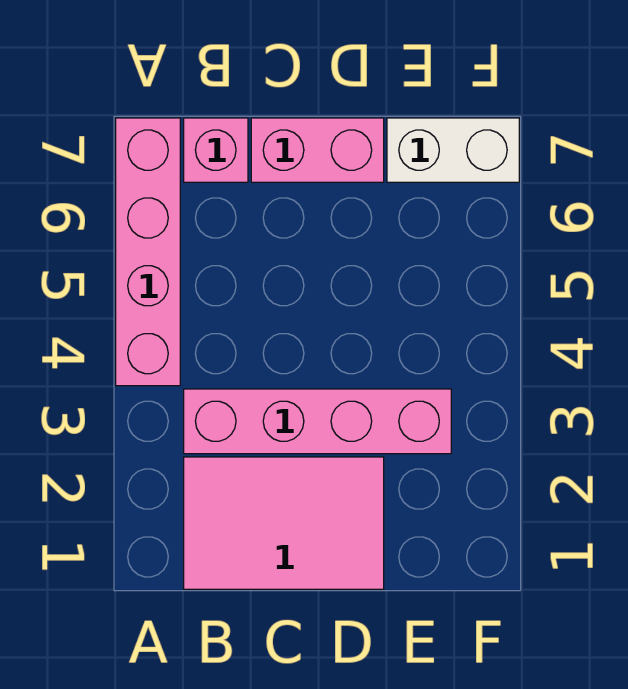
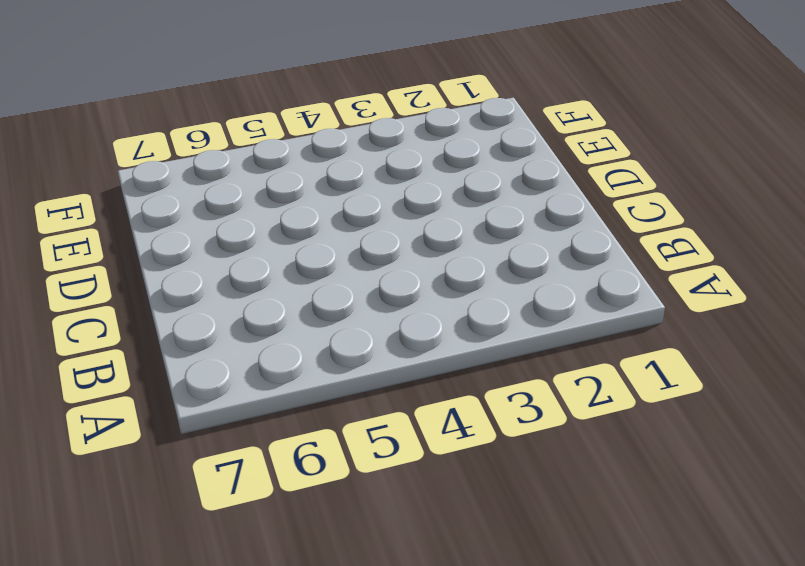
none -> pink brick A4:A7 level 1
none -> pink tile B1:D2 level 1

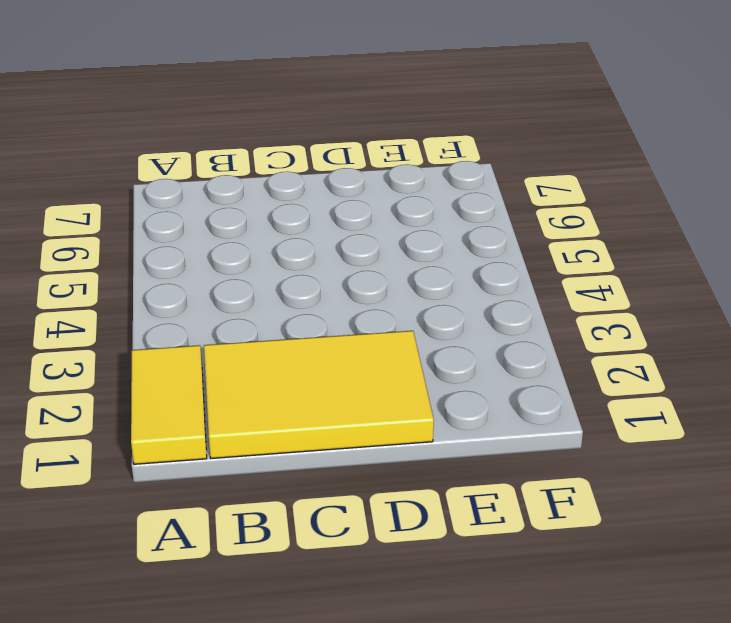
yellow tile A1:A2 level 1 -> none
yellow tile B1:D2 level 1 -> pink tile B1:D2 level 1
none -> pink brick A4:A7 level 1
none -> pink brick B3:E3 level 1

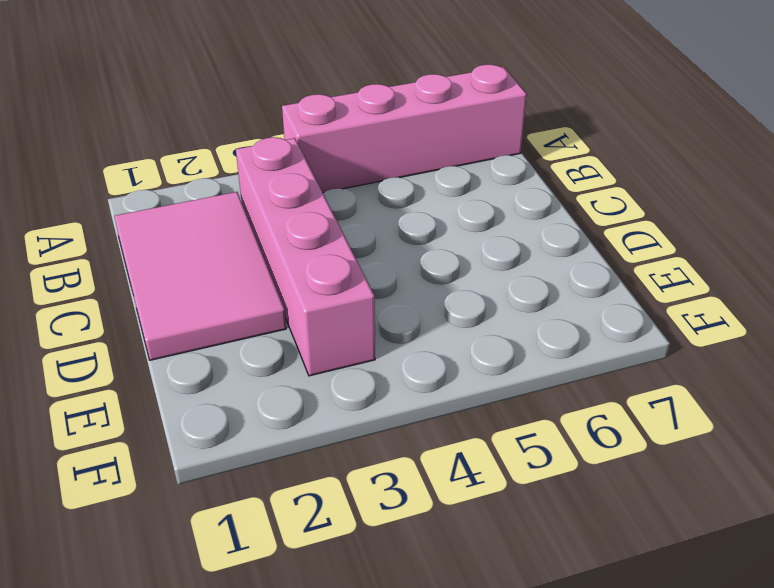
none -> pink brick B7 level 1
none -> pink brick C7:D7 level 1

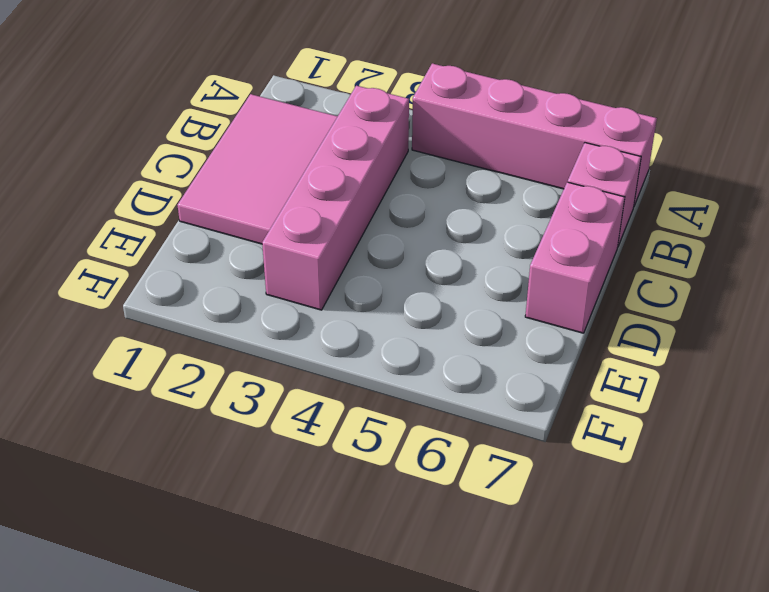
none -> white brick E7:F7 level 1

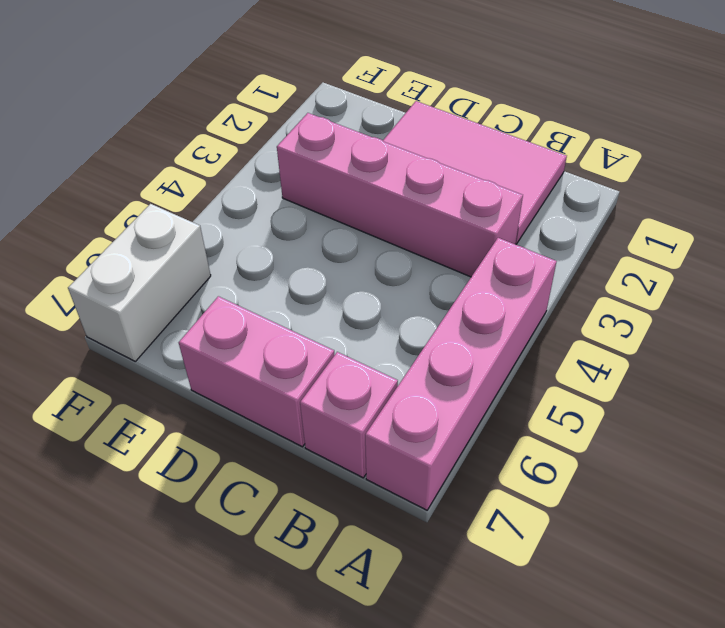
white brick F6:F7 level 1 -> white brick E7:F7 level 1

